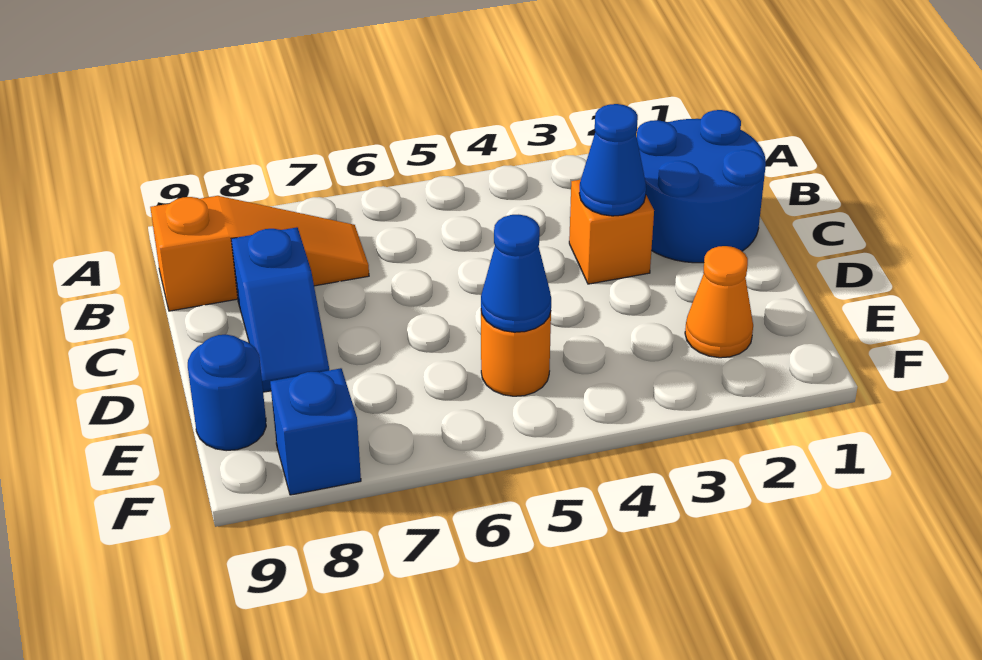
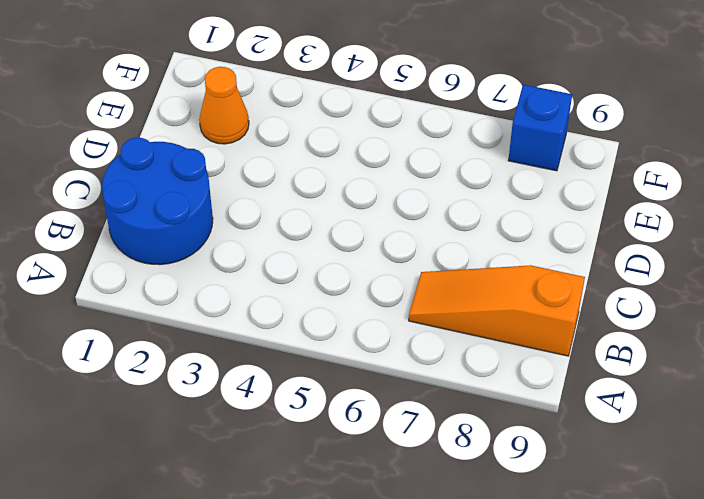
none -> orange brick C3 level 1
none -> blue slope C8:D8 level 1 top C

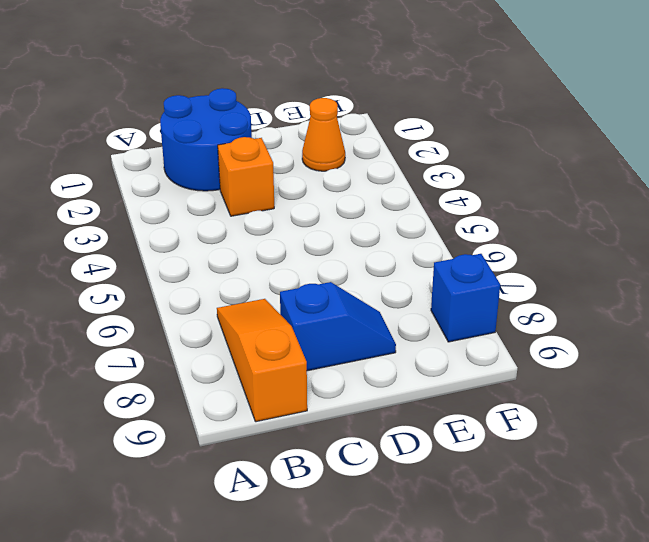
none -> orange round brick E5 level 1
none -> blue round brick E9 level 1

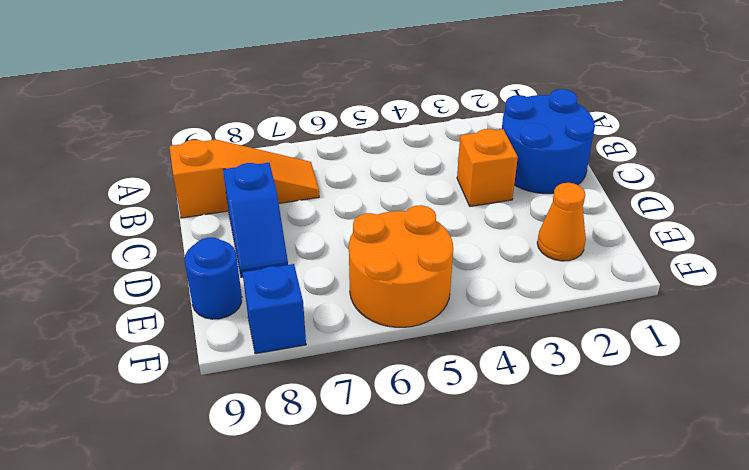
orange round brick E5:F6 level 1 -> orange round brick E5 level 1
none -> blue cone C3 level 2
none -> blue cone E5 level 2

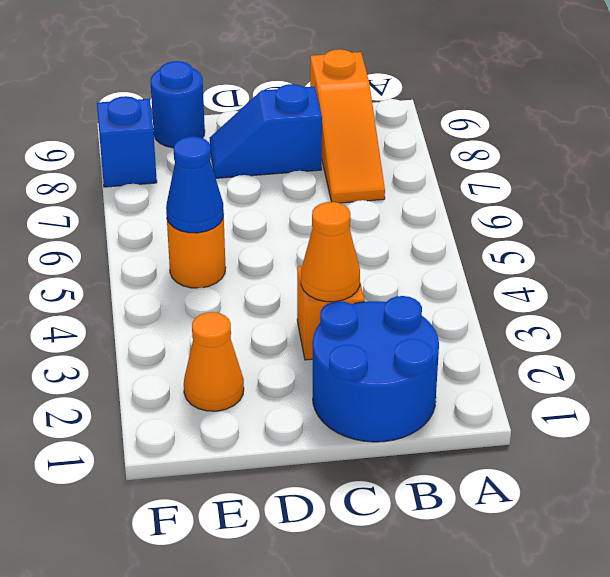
orange cone C3 level 2 -> blue cone C3 level 2

